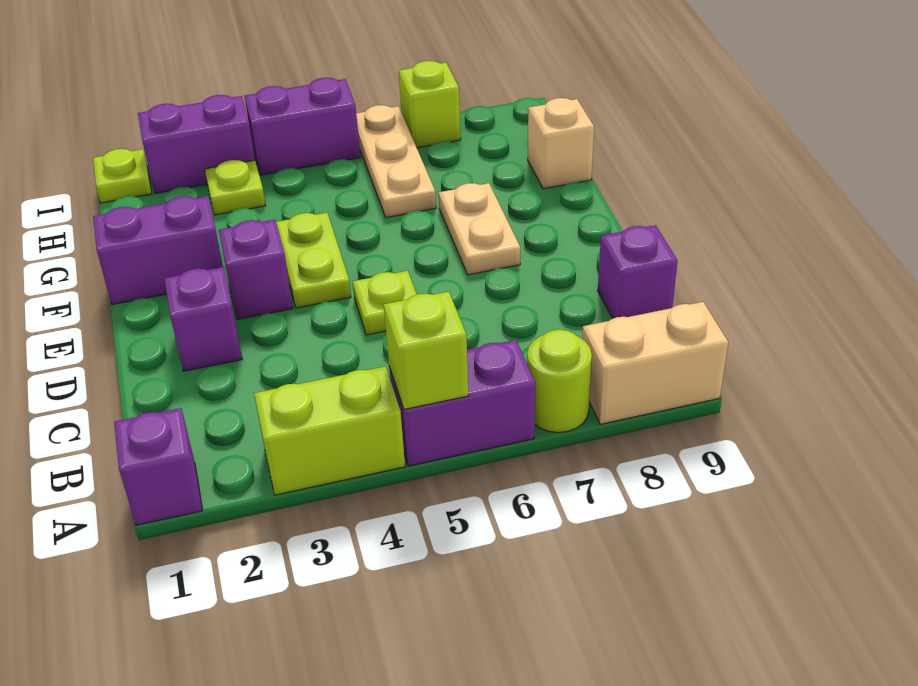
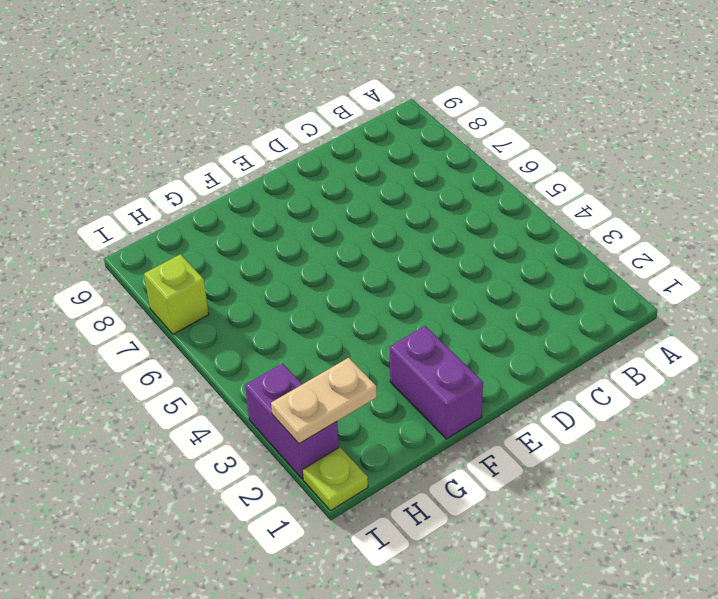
tan plate H2:I2 level 2 -> tan plate E7:F7 level 1
none -> purple brick A1 level 1
none -> lime brick A3:A4 level 1
none -> purple brick A5:A6 level 1

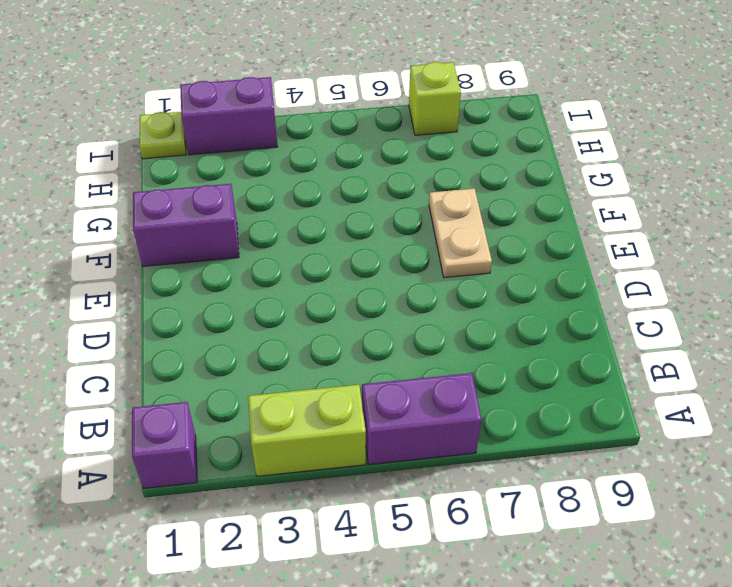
none -> lime round brick A7 level 1
none -> tan brick A8:A9 level 1
none -> purple brick C9 level 1

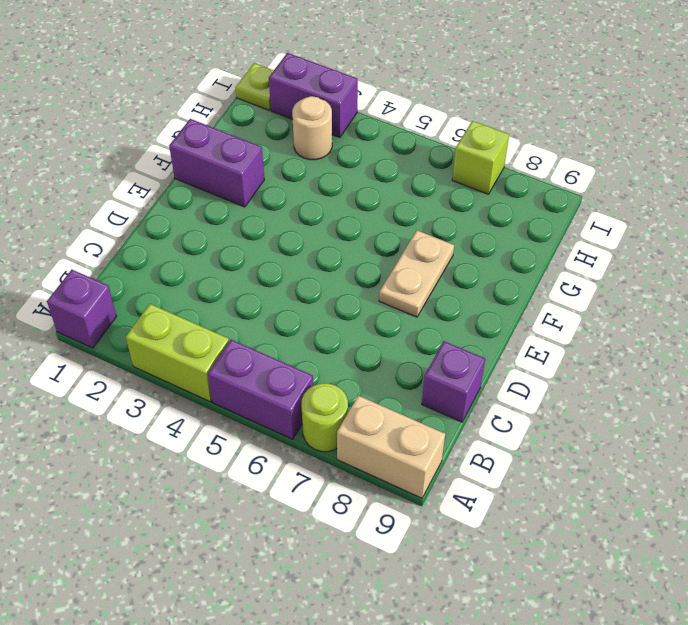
tan round brick H3 level 1 -> lime plate H3 level 1
none -> purple brick D2 level 1
none -> lime plate D5 level 1
none -> purple brick E3 level 1

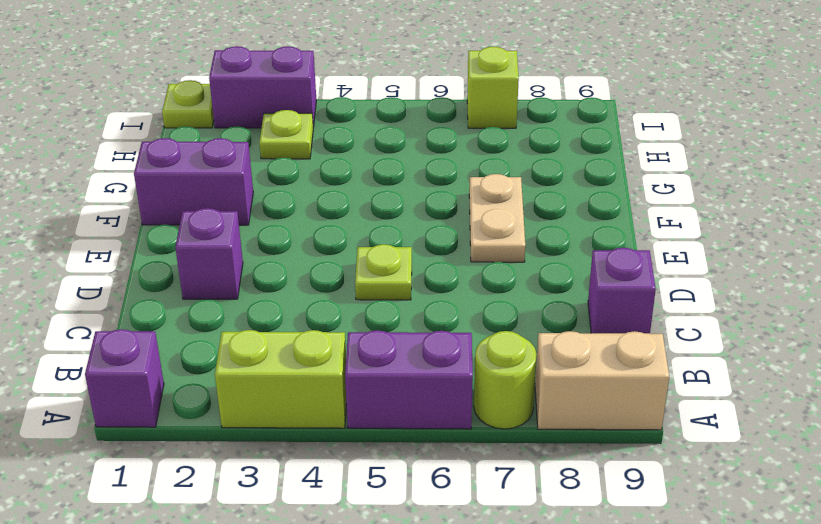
none -> purple brick E3 level 1
none -> lime plate E4:F4 level 1
none -> tan plate G6:I6 level 1

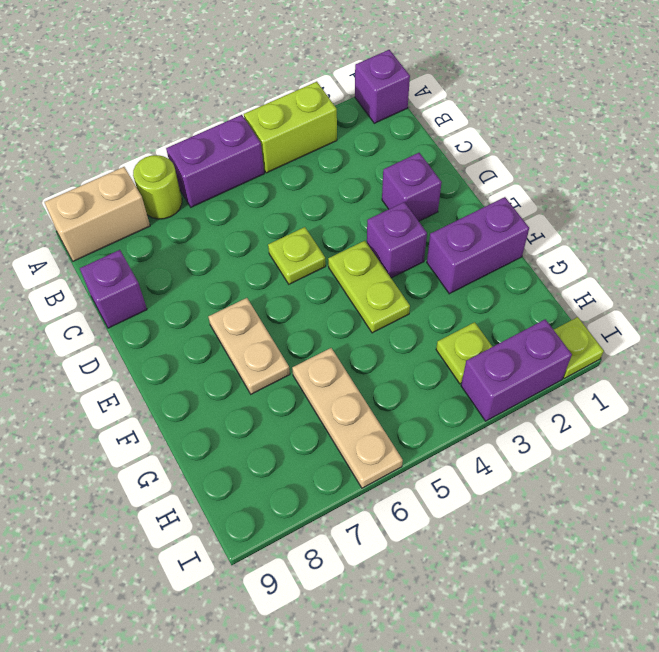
none -> tan brick G9 level 1
none -> purple brick I4:I5 level 1
none -> lime brick I7 level 1

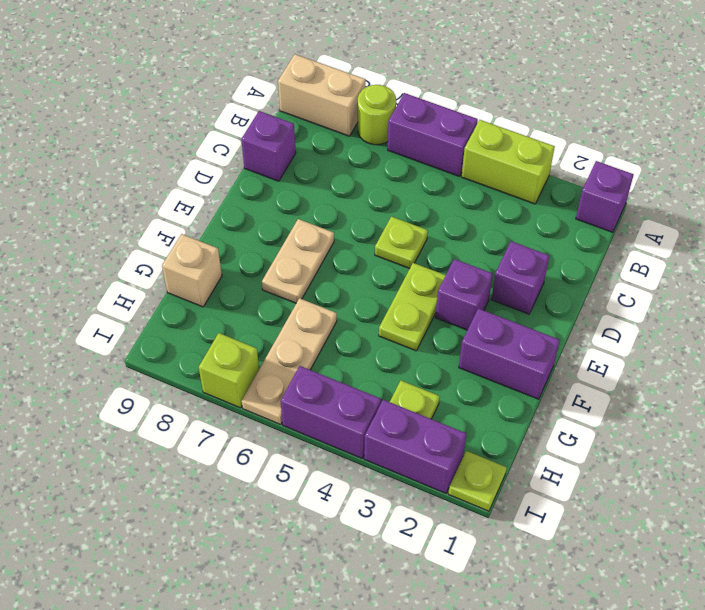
none -> lime brick A5 level 2

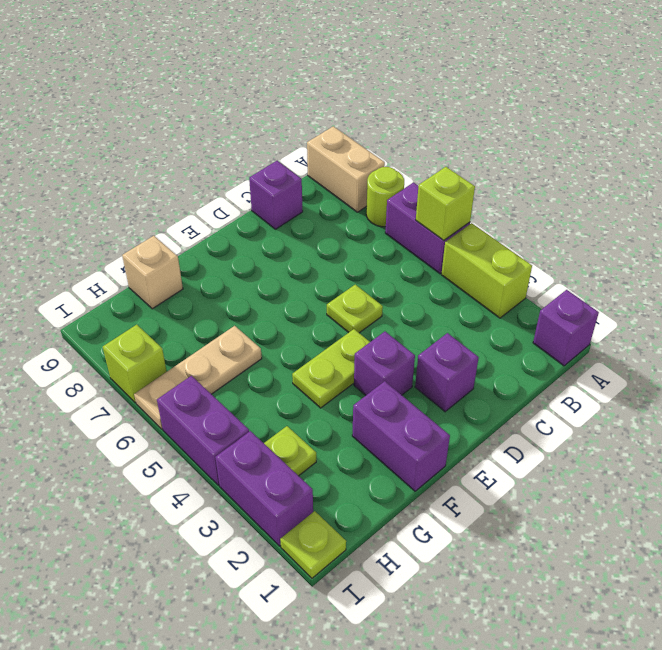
none -> tan plate E7:F7 level 1

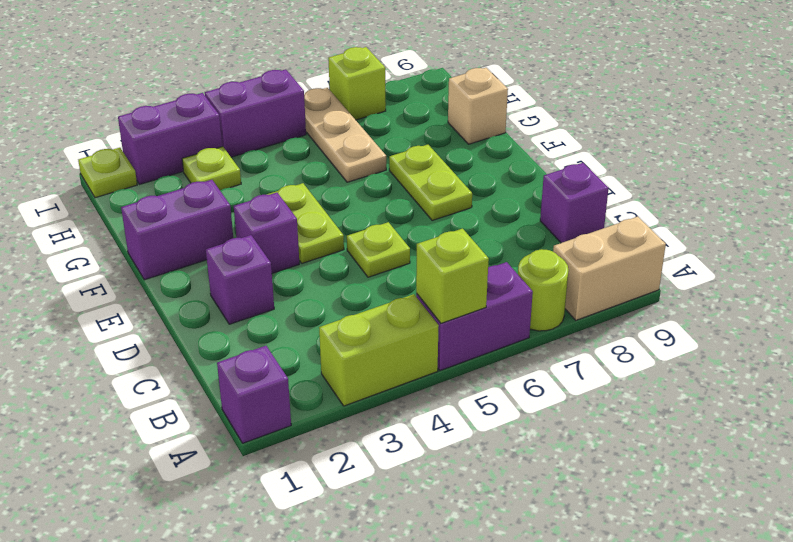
lime plate E7:F7 level 1 -> tan plate E7:F7 level 1

